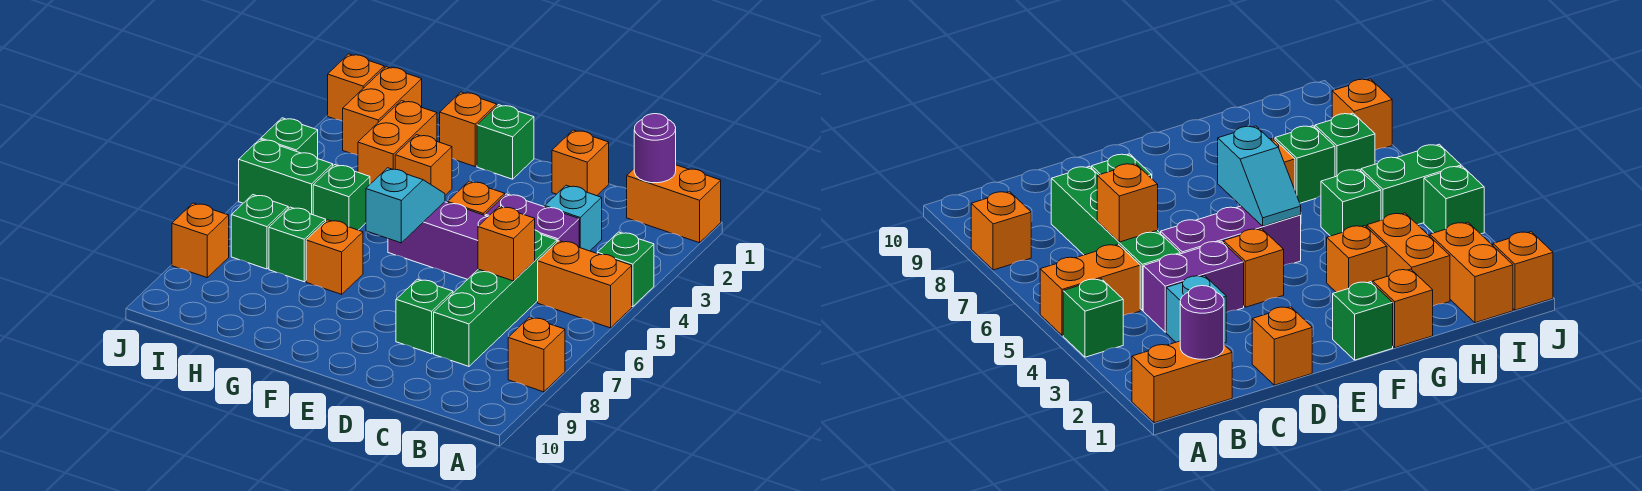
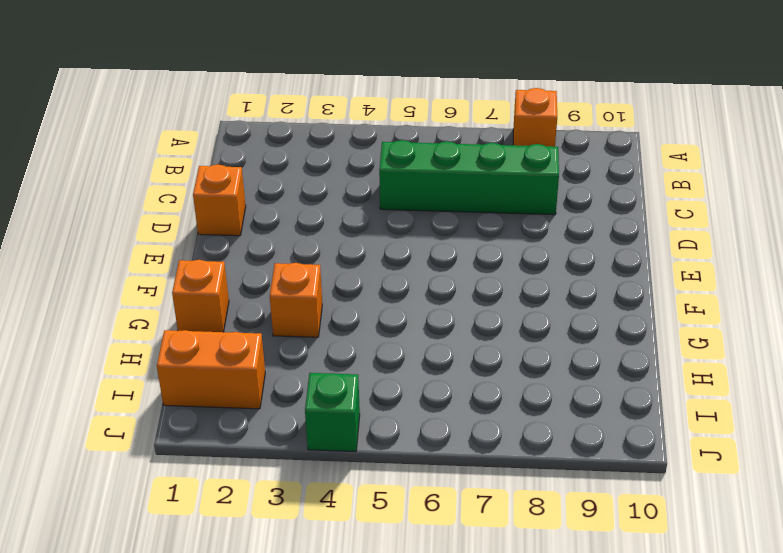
none -> orange brick A1:B1 level 1
none -> green brick A4 level 1
none -> orange brick A5:B5 level 1

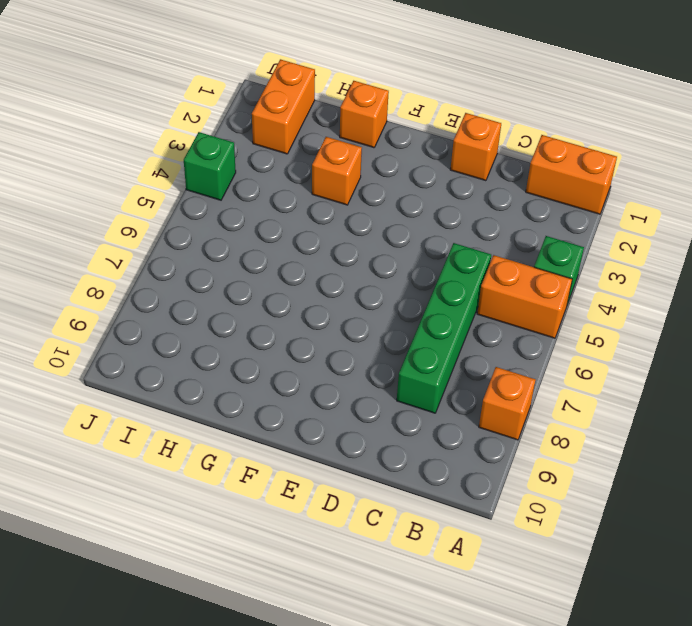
none -> cyan brick C3 level 1
none -> purple brick C4:D4 level 1
none -> purple brick D5:F5 level 1

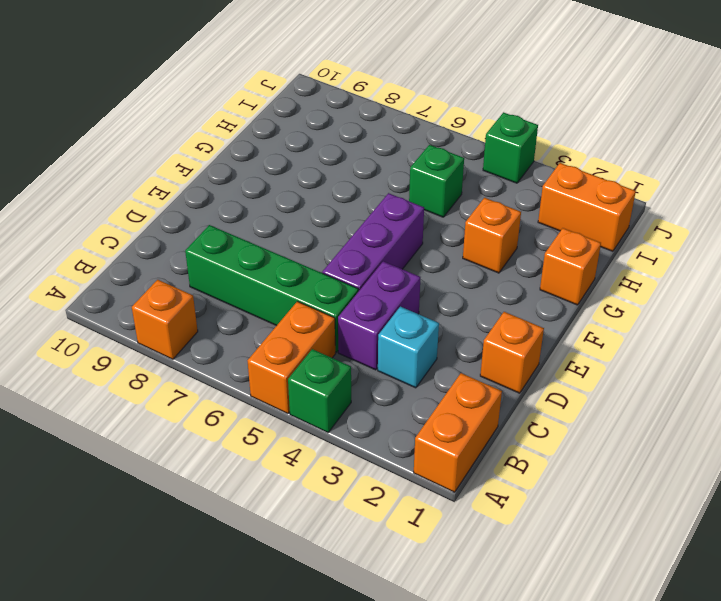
none -> green brick D8 level 1
none -> orange brick E4 level 1
none -> green brick F1 level 1

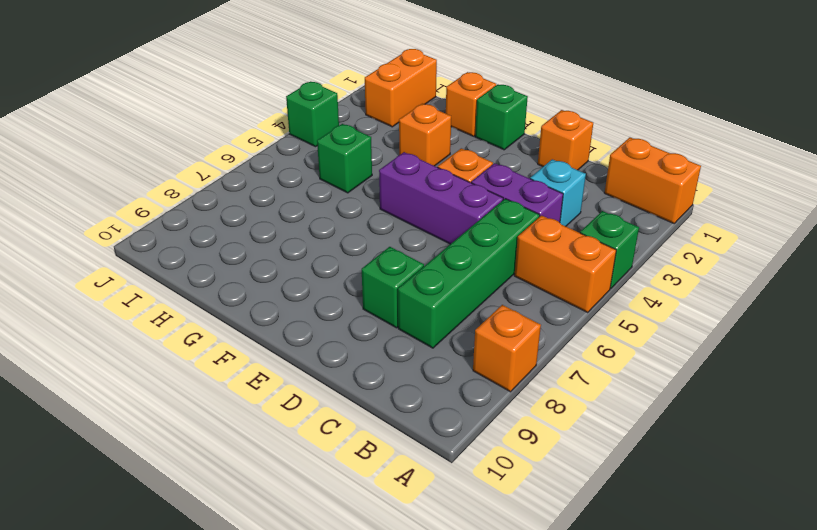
none -> orange brick G7 level 1
none -> orange brick H2:H3 level 1
none -> green brick H7 level 1

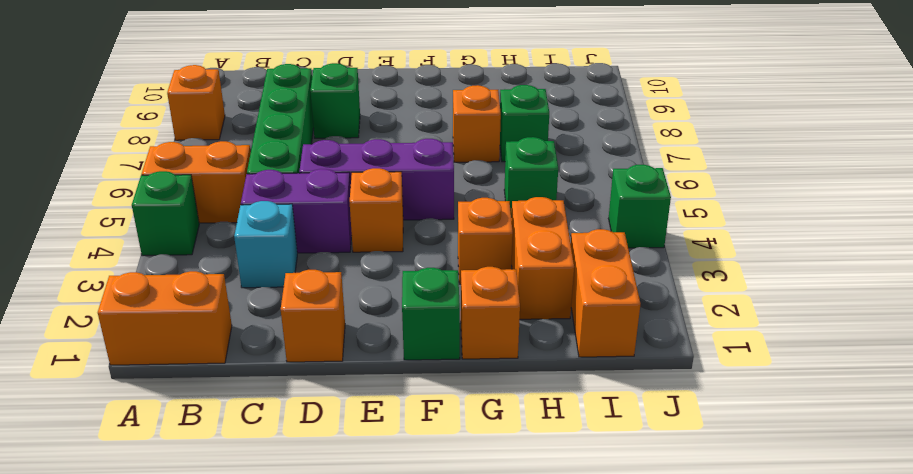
none -> green brick I5:J5 level 1
none -> green brick I7 level 1
none -> orange brick J1 level 1

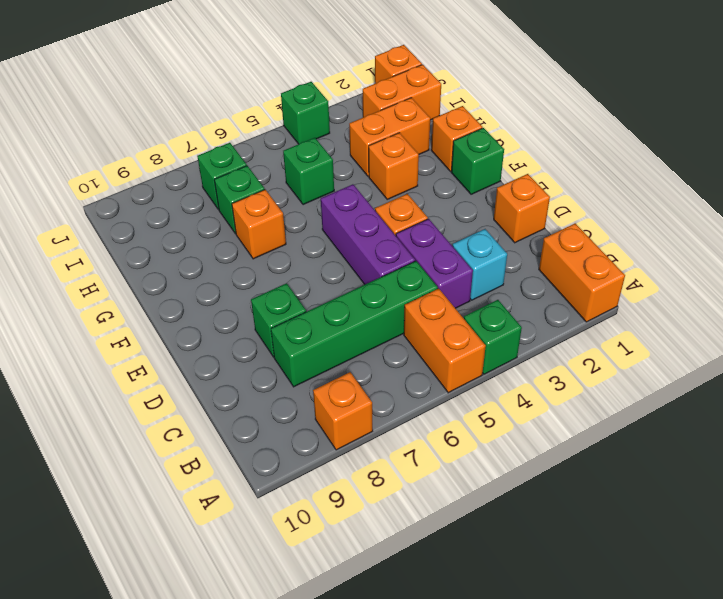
none -> green brick I5:J5 level 1
none -> orange brick J8 level 1
none -> purple round brick B1 level 2

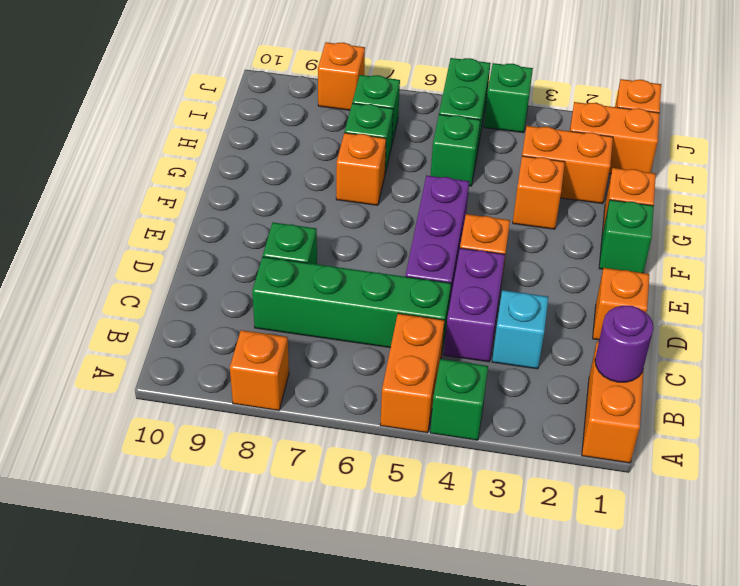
none -> orange brick C6 level 2
none -> cyan slope F5:F6 level 2 top 6

